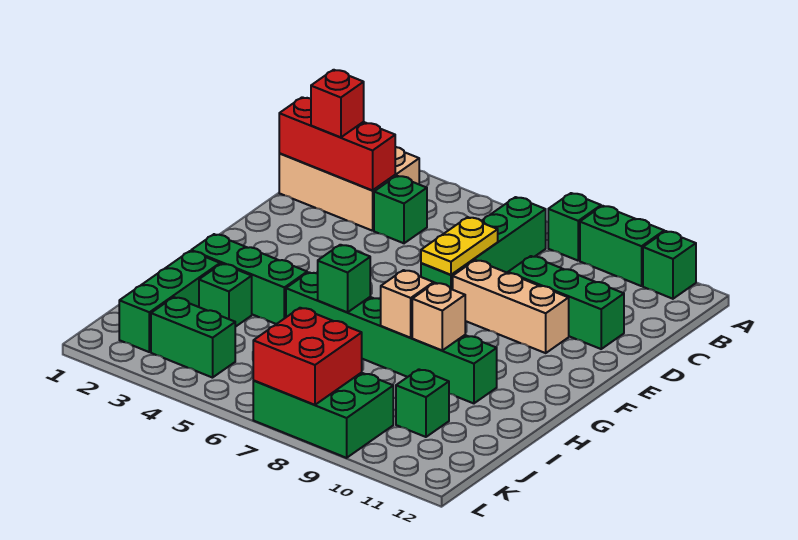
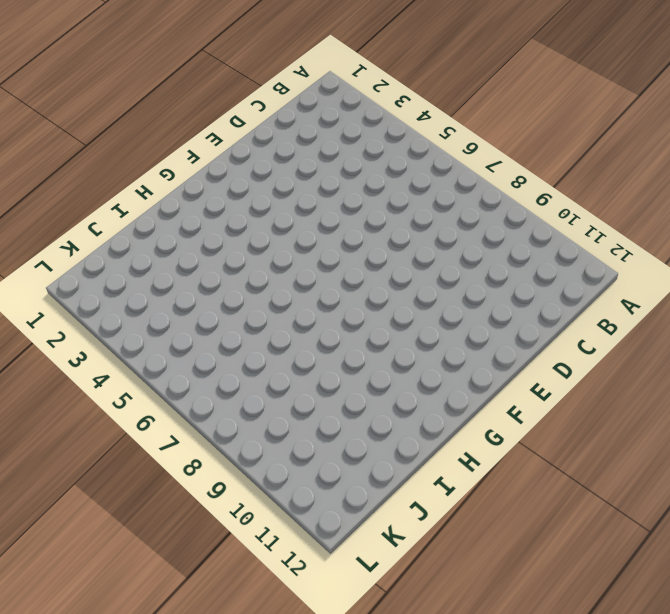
none -> green brick A8 level 1
none -> green brick A9:A10 level 1
none -> green brick A11 level 1

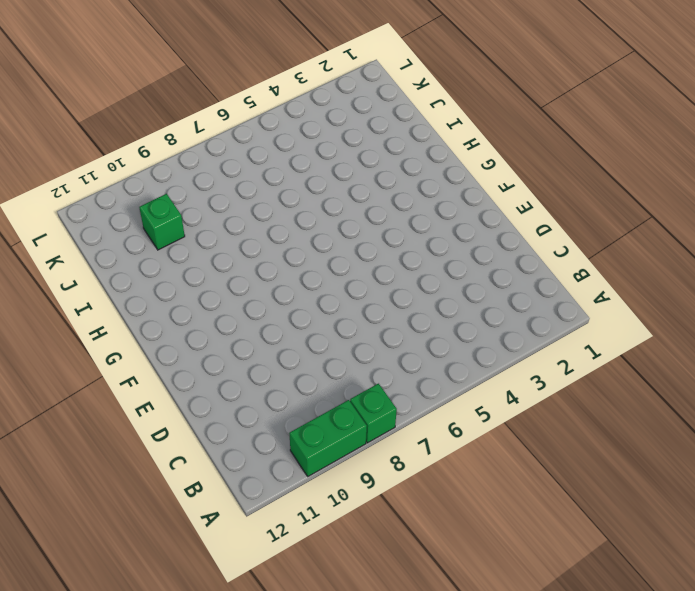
none -> green brick A11 level 1
none -> tan brick B1:C3 level 1
none -> green brick B7:E7 level 1

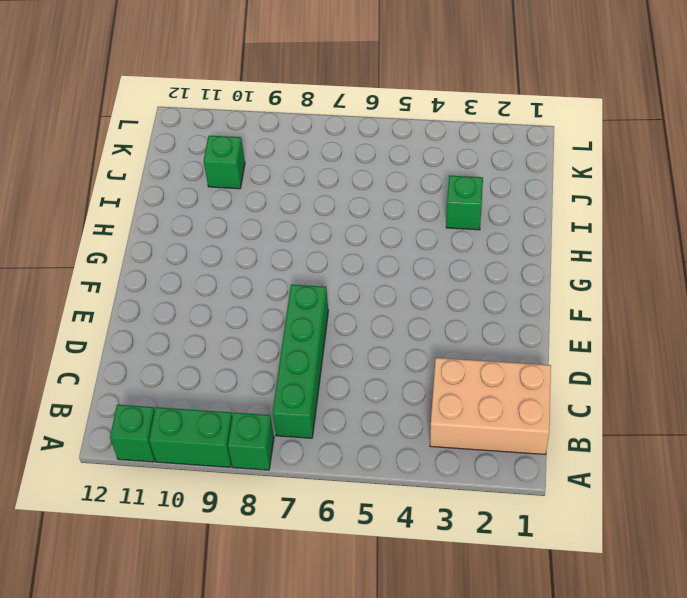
none -> green brick C4 level 1
none -> green brick D9:D11 level 1
none -> tan brick E8:E10 level 1

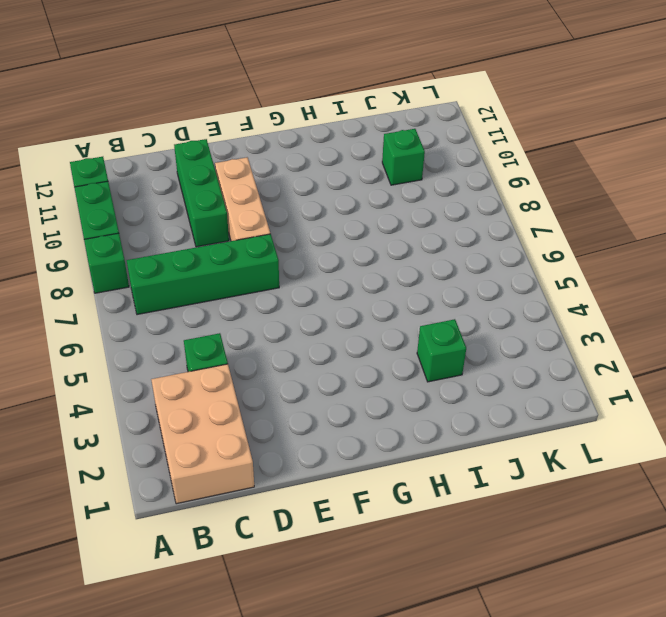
none -> green brick H2:H4 level 1
none -> green brick H5:H10 level 1
none -> green brick I2:K2 level 1

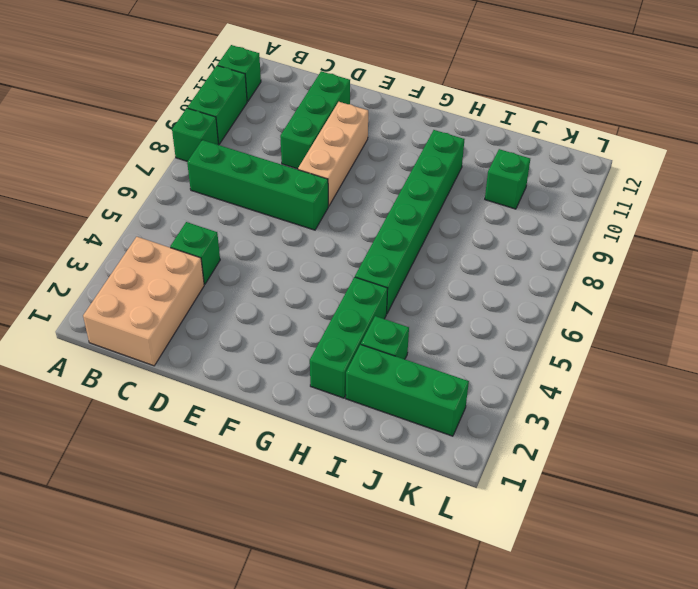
none -> green brick K3:K4 level 1
none -> green brick K7:L9 level 1
none -> red brick C1:C3 level 2

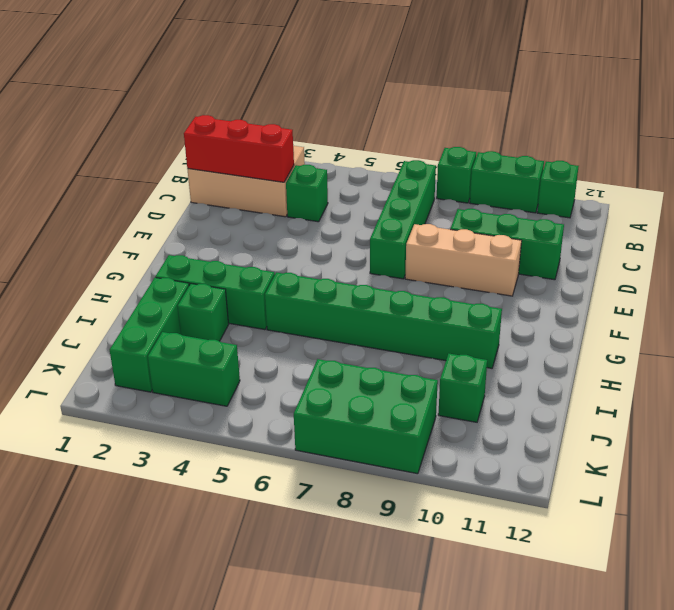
none -> yellow plate D7:E7 level 2
none -> green brick H6 level 2
none -> tan brick H8 level 2

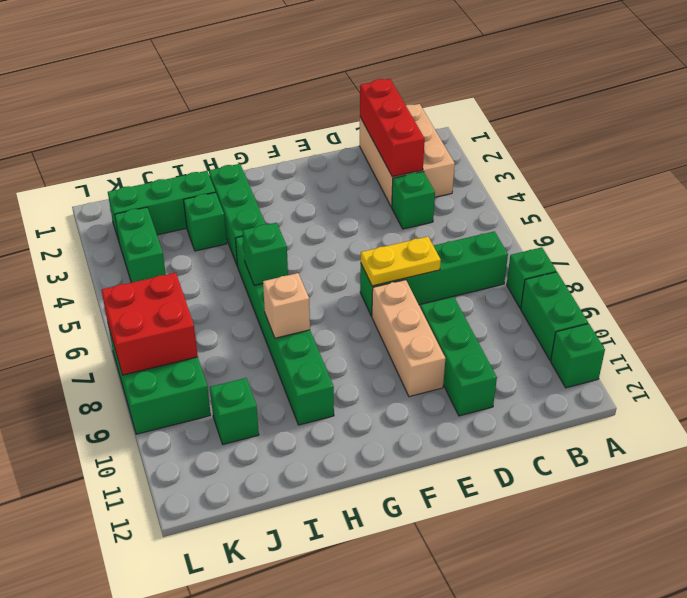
none -> tan brick H9 level 2
none -> red brick C2 level 3

